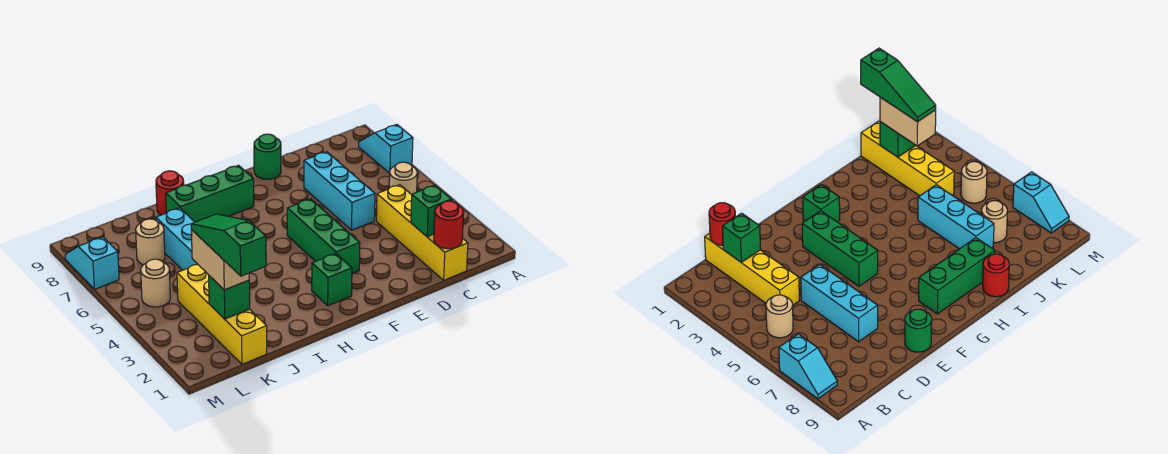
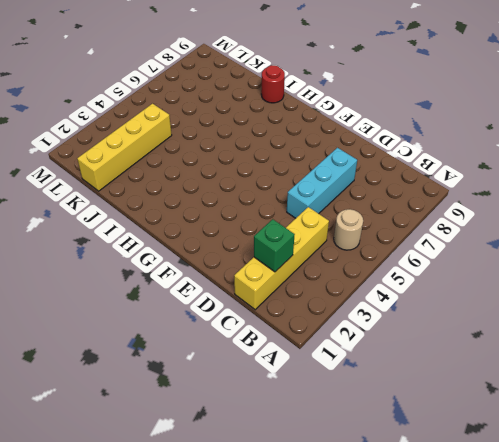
none -> cyan slope A7:A8 level 1 top 7
none -> green round brick E9 level 1
none -> green brick F3:F5 level 1

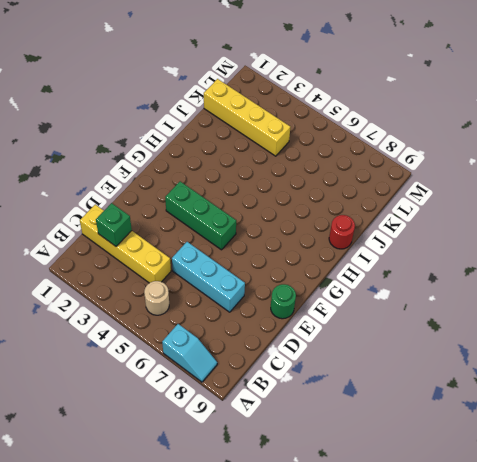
none -> green brick G2 level 1
none -> green brick G8:I8 level 1
none -> cyan brick J5:J7 level 1

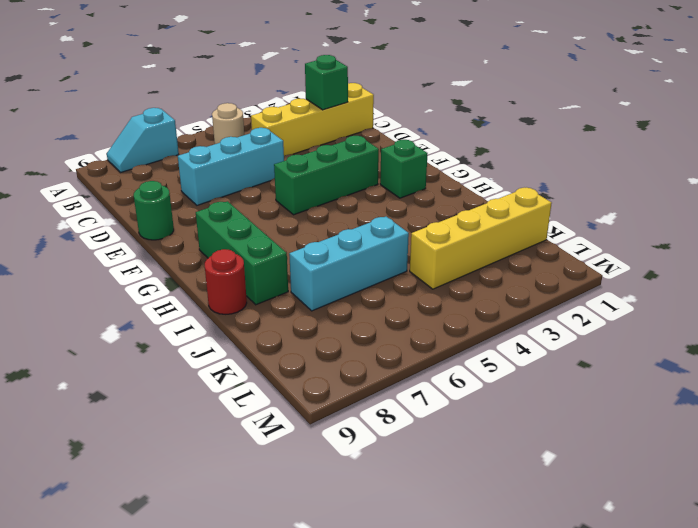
none -> tan round brick K7 level 1
none -> tan round brick L5 level 1
none -> cyan slope M7:M8 level 1 top 7

